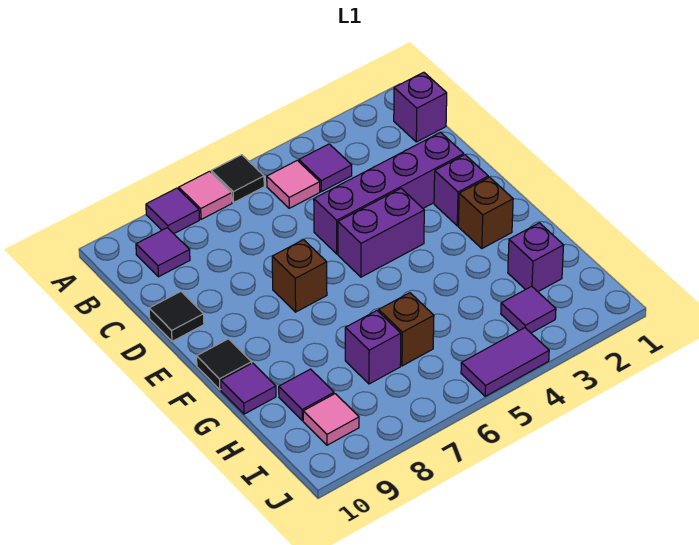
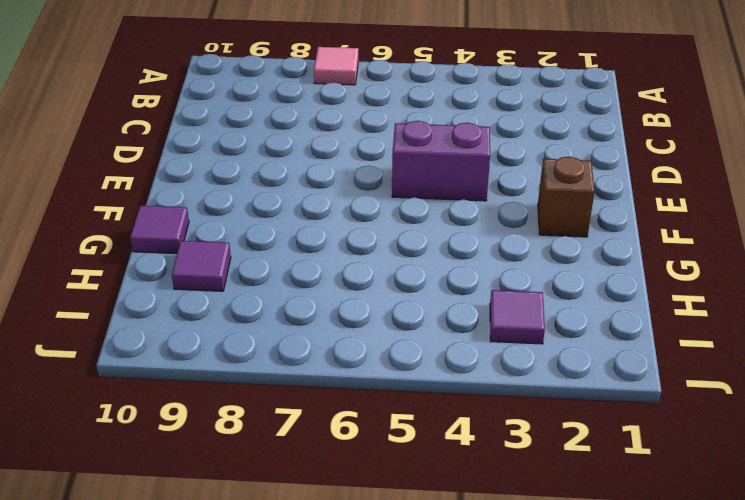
none -> black tile A6 level 1
none -> purple tile A8 level 1
none -> purple brick B1 level 1

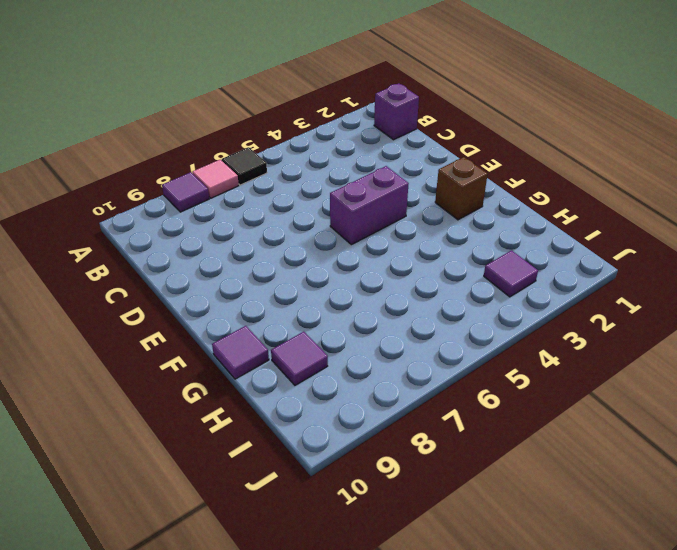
none -> purple tile B4 level 1
none -> pink tile B5 level 1
none -> purple tile B9 level 1

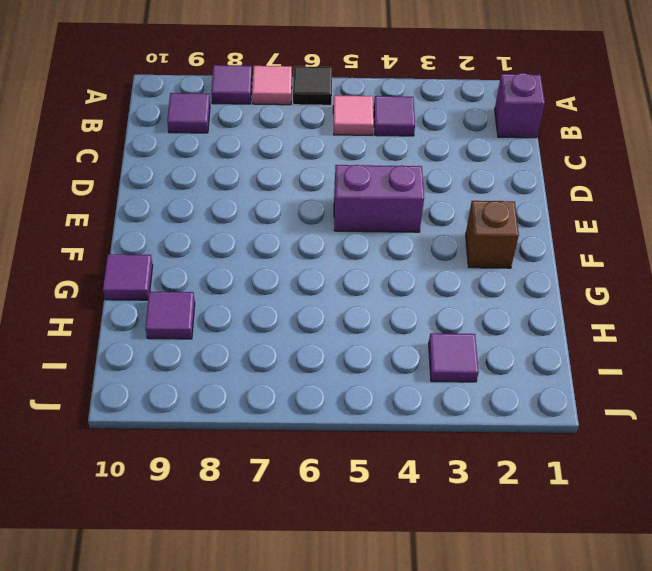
none -> purple brick D2:D5 level 1
none -> black tile D10 level 1
none -> purple brick E2 level 1

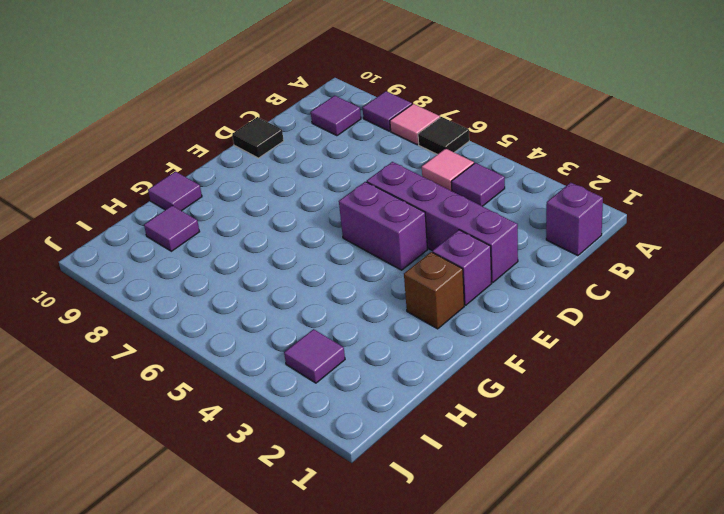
none -> brown brick E7 level 1
none -> black tile F10 level 1
none -> purple brick H2 level 1

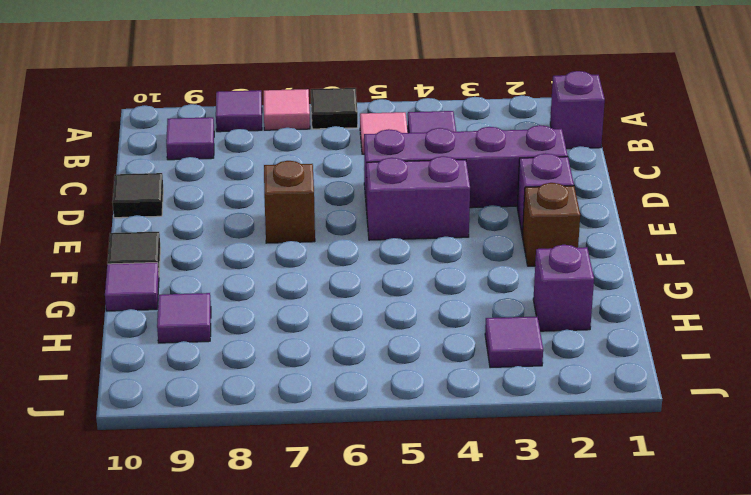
none -> brown brick H6 level 1
none -> purple brick H7 level 1
none -> pink tile I9 level 1

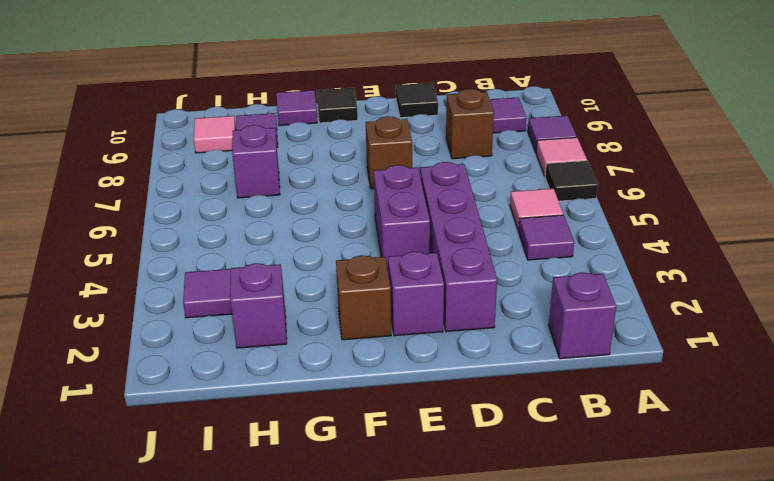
brown brick C8 level 1 -> brown brick H6 level 1
none -> purple tile J4:J5 level 1

